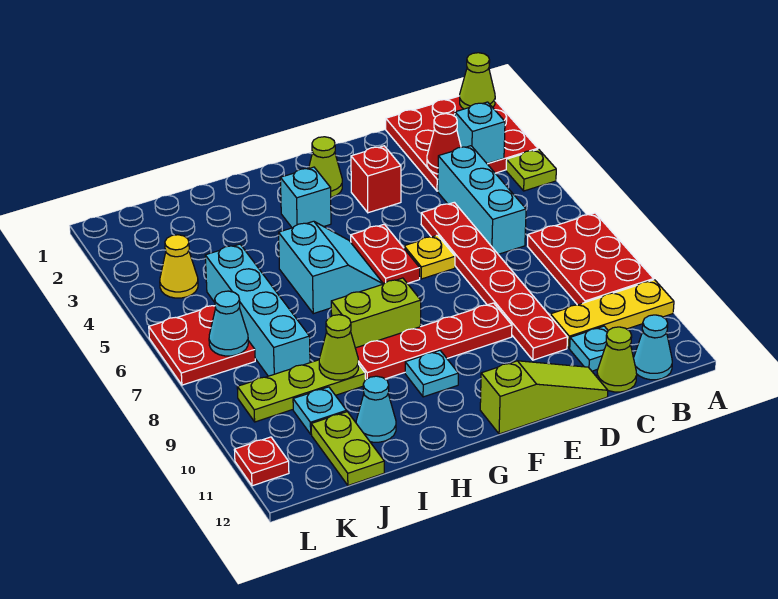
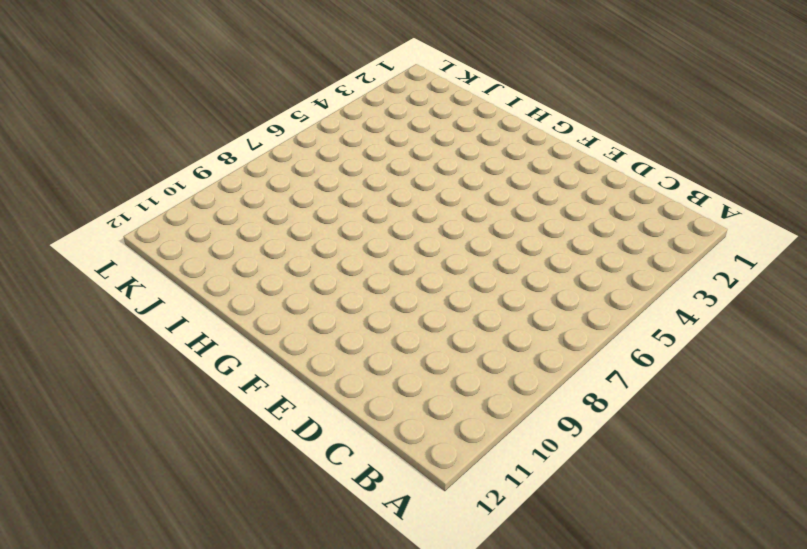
none -> red plate A1:C3 level 1
none -> lime plate A4 level 1
none -> red plate A7:B9 level 1
none -> yellow plate A10:C10 level 1

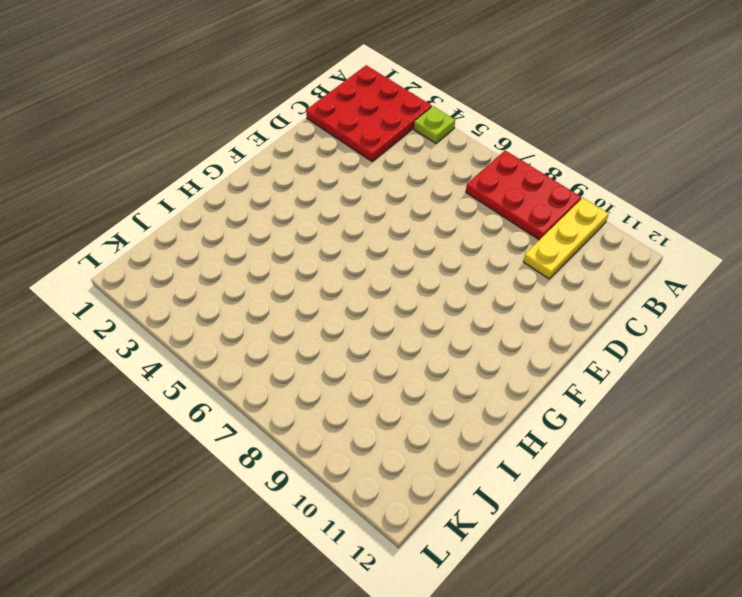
none -> cyan cone B12 level 1
none -> cyan brick C4:C6 level 1
none -> cyan plate C11 level 1
none -> lime cone C12 level 1

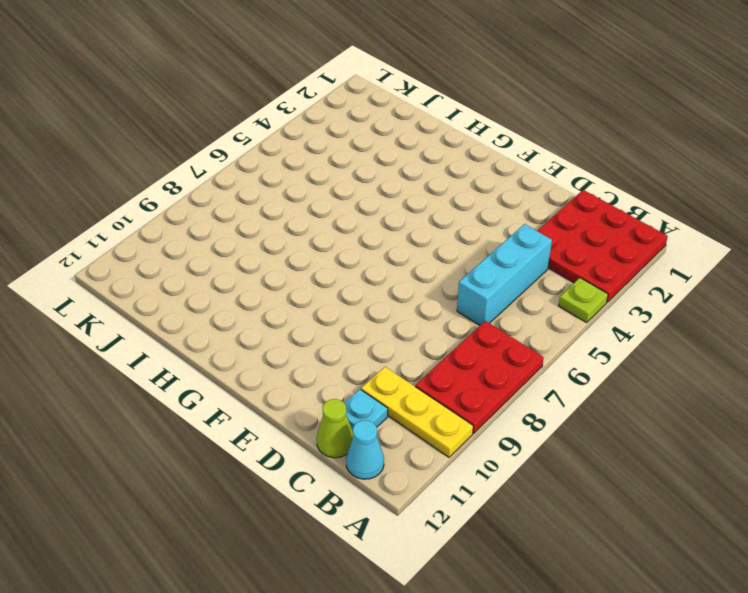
none -> red plate D5:D10 level 1
none -> lime slope D12:F12 level 1 top F
none -> red brick E3 level 1
none -> yellow plate E6 level 1

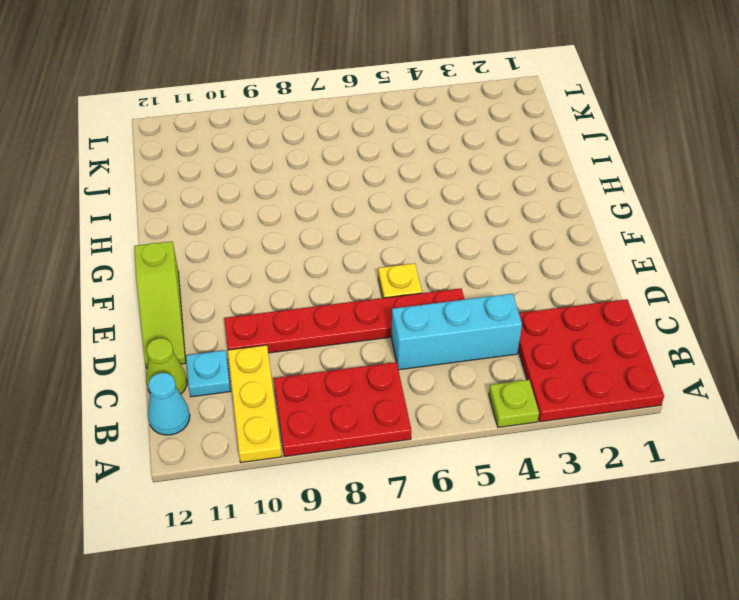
none -> red brick E3 level 1
none -> red plate E9:H9 level 1
none -> lime cone F2 level 1
none -> red plate F5:F6 level 1

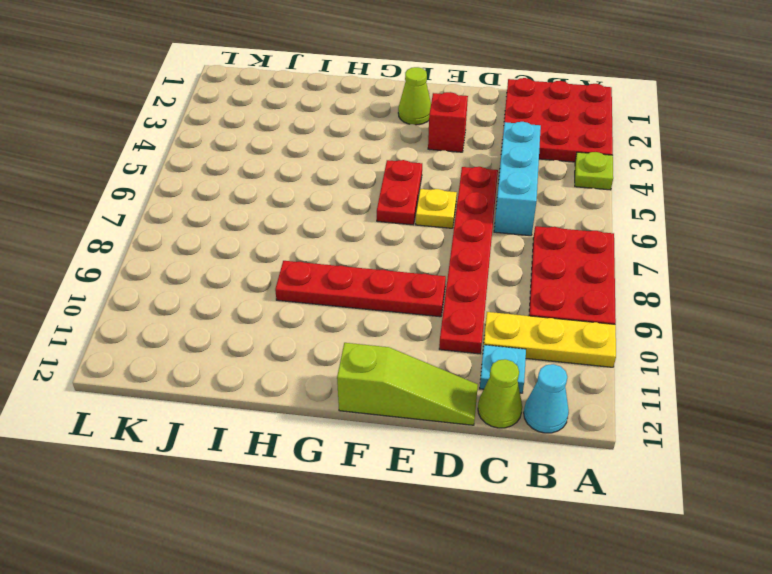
none -> cyan brick G3 level 1
none -> cyan slope G5:H6 level 1 top H
none -> lime brick G8:H8 level 1
none -> cyan plate G10 level 1

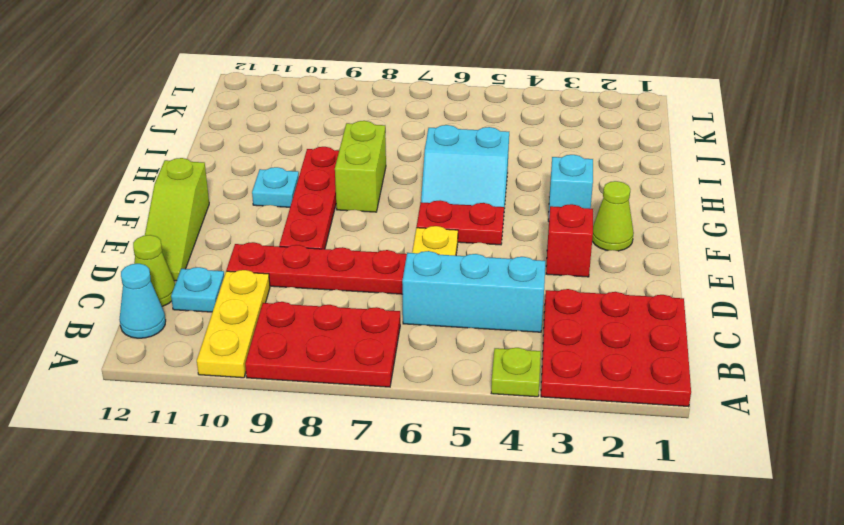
none -> lime plate I9:K9 level 1
none -> cyan cone I11 level 1
none -> cyan brick J5:J8 level 1
none -> cyan plate J10 level 1

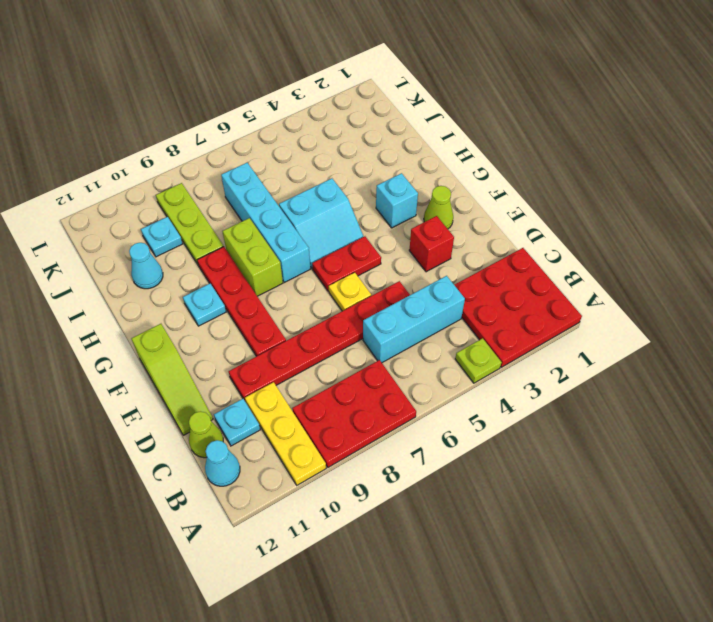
cyan brick G7:J7 level 1 -> cyan brick J5:J8 level 1
none -> lime plate J11:J12 level 1
none -> yellow cone K4 level 1
none -> red plate K6:L7 level 1
none -> red plate L11 level 1

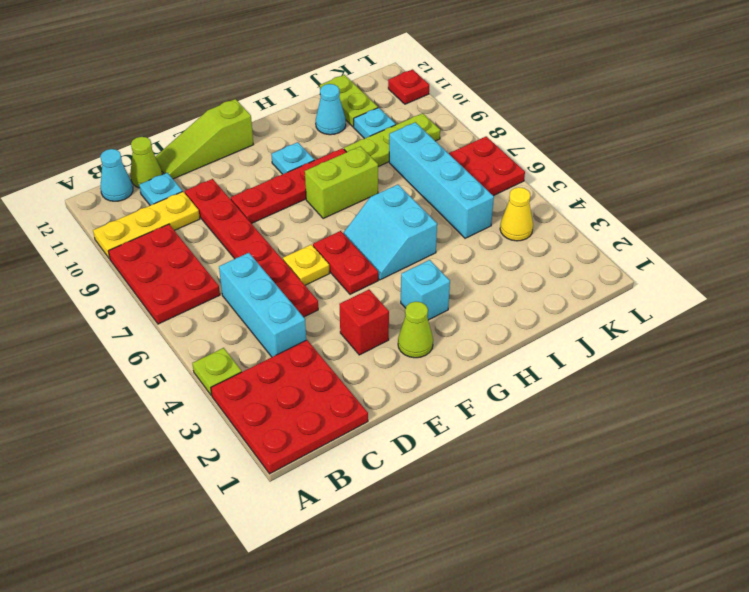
none -> lime cone A1 level 2
none -> cyan brick B3 level 2
none -> red cone C3 level 2
none -> lime cone I9 level 2

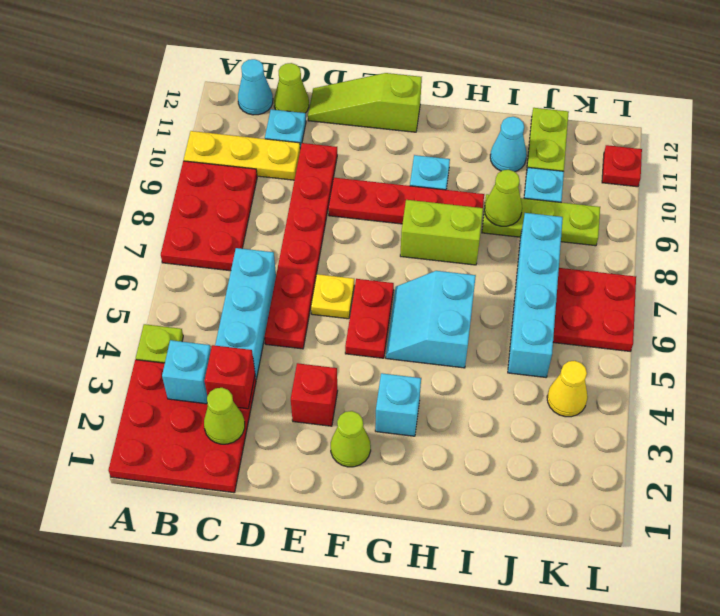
lime cone C2 level 2 -> lime cone A1 level 2
red brick C3 level 2 -> red cone C3 level 2
none -> cyan cone K7 level 2

